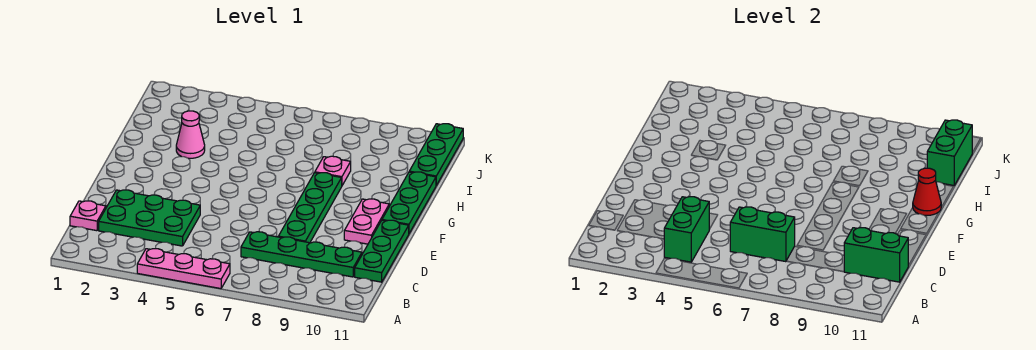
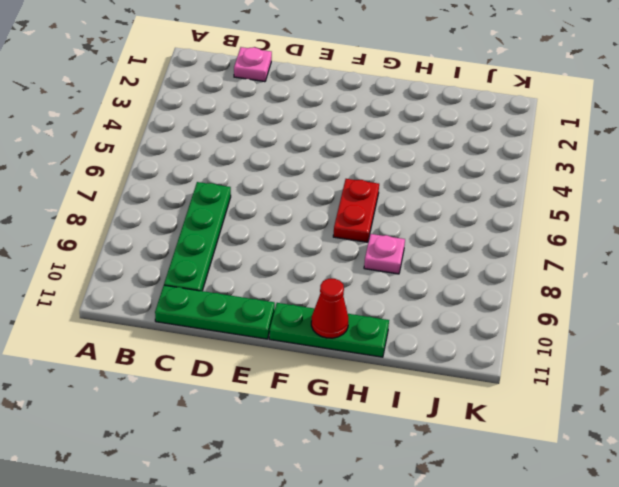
red plate G6:G7 level 1 -> none
none -> pink plate A4:A6 level 1
none -> green plate C2:D4 level 1
none -> green plate D8:G8 level 1

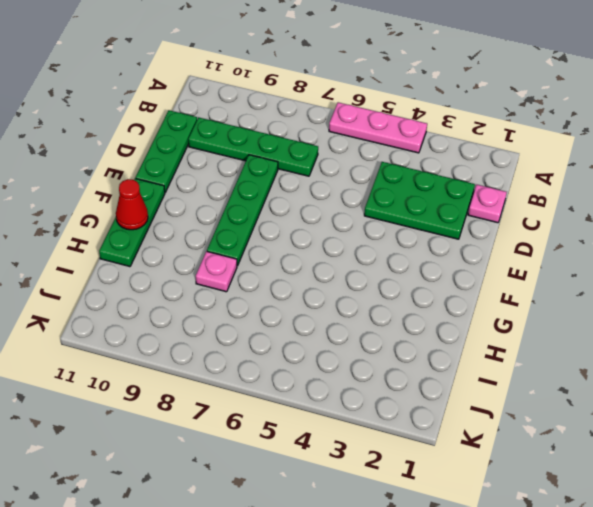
none -> pink plate E10:F10 level 1
none -> pink cone H3 level 1
none -> green plate I11:K11 level 1

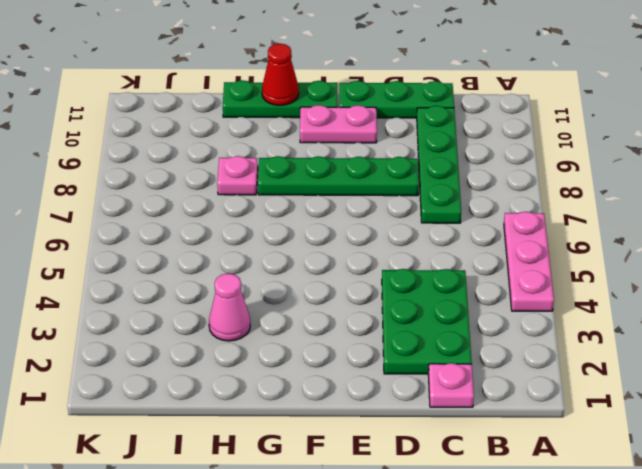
none -> green plate I11:K11 level 1
none -> green brick B4:C4 level 2
none -> green brick C6:C7 level 2

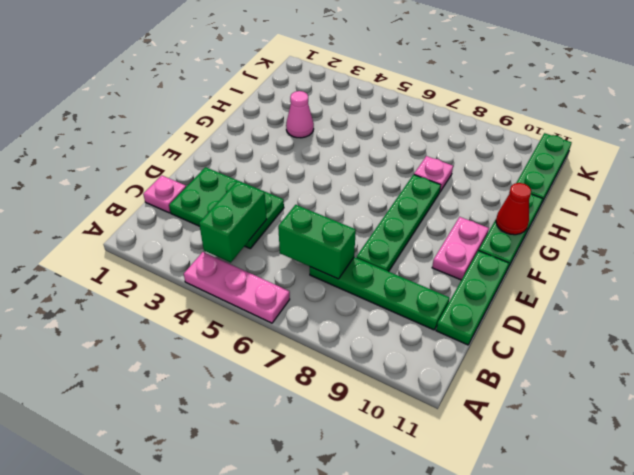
none -> green brick C10:C11 level 2
none -> green brick I11:J11 level 2

